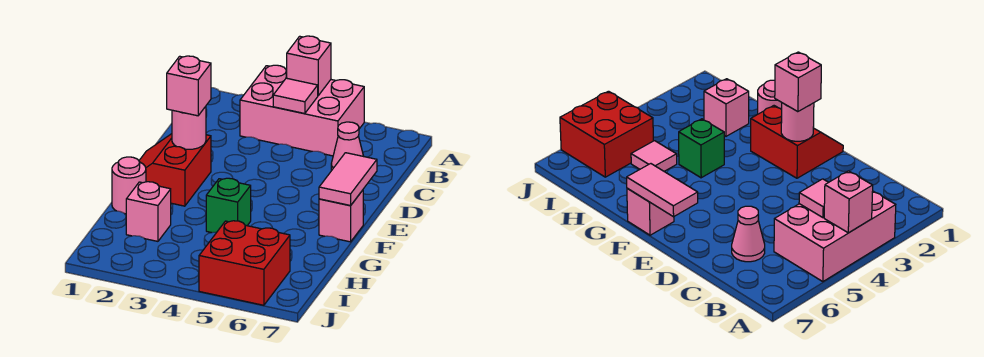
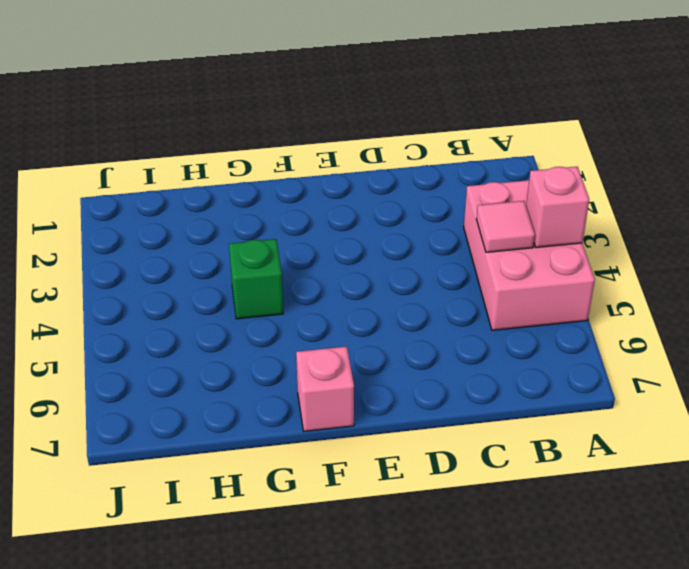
none -> pink cone C6 level 1
none -> red slope E1:F2 level 1 top 2
none -> pink round brick G1 level 1

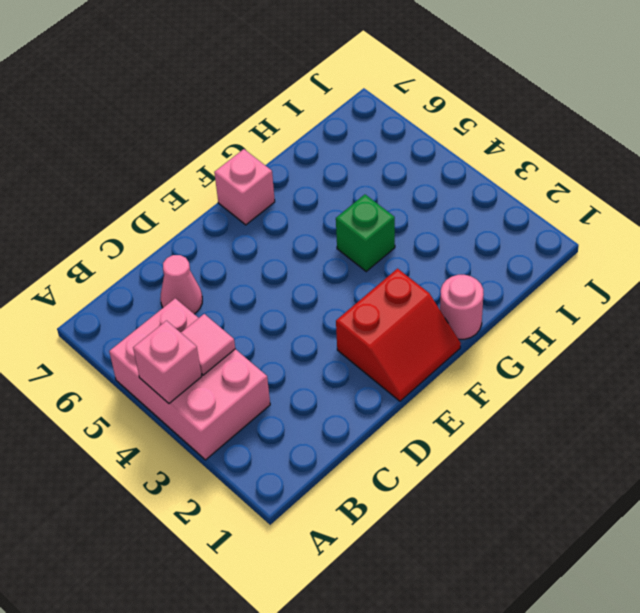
none -> pink brick H2 level 1
none -> pink tile H5 level 1
none -> red brick I5:J6 level 1

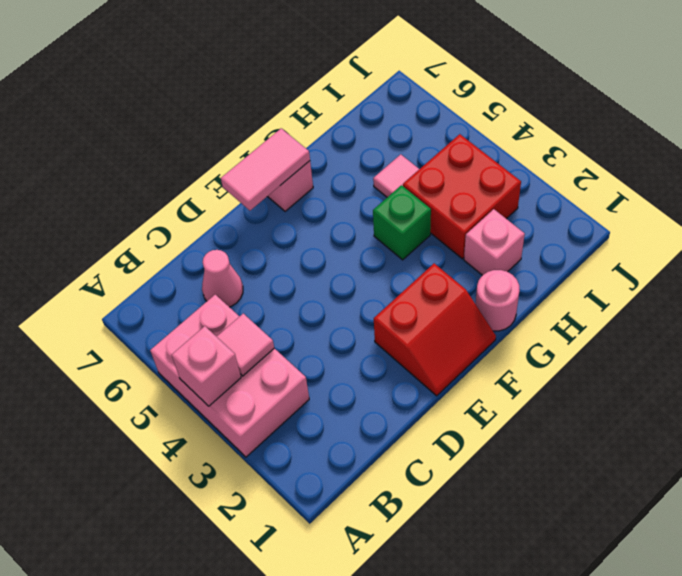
red brick H3:I4 level 1 -> red brick I5:J6 level 1
none -> pink round brick E2 level 2
none -> pink brick E2 level 3

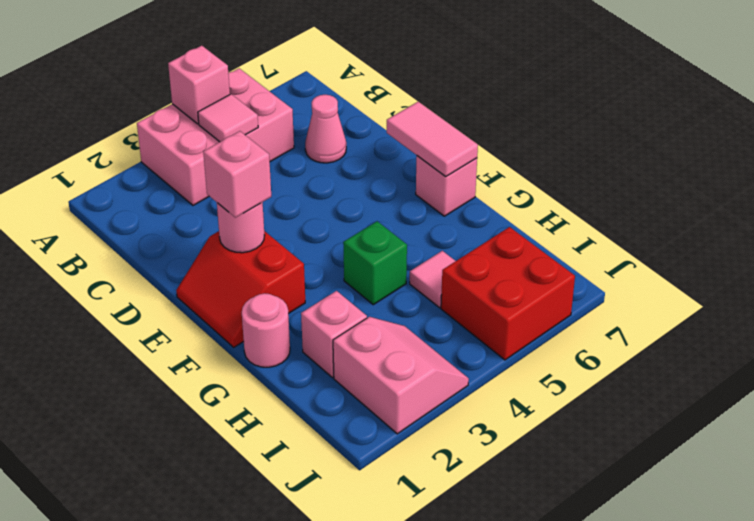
pink slope I2:J3 level 1 top 2 -> none

